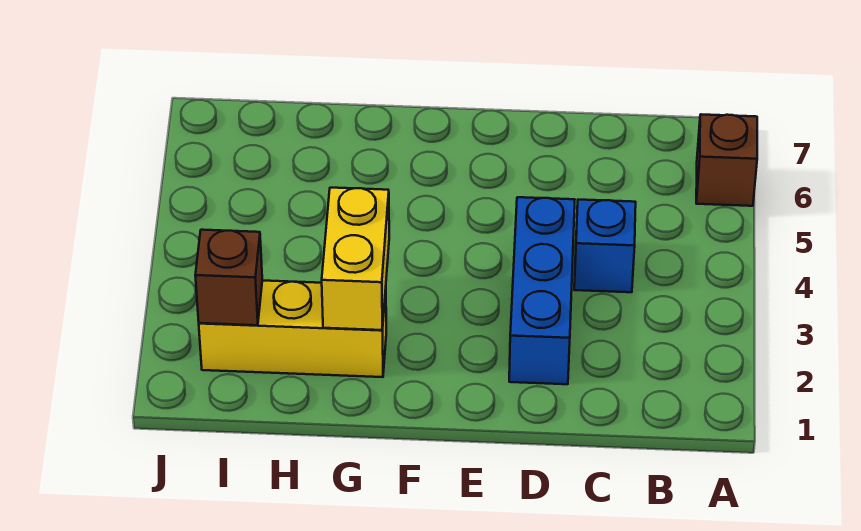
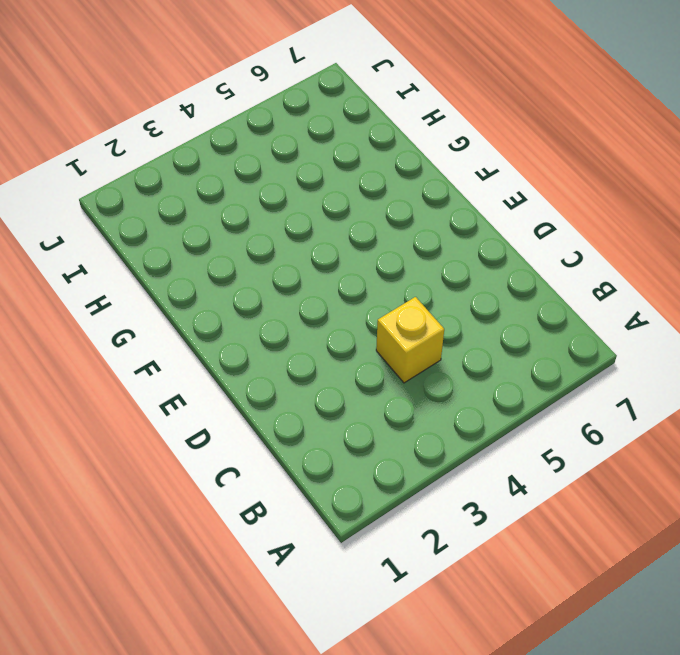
yellow brick C4 level 1 -> blue brick C4 level 1
none -> brown brick A6 level 1
none -> blue brick D2:D4 level 1

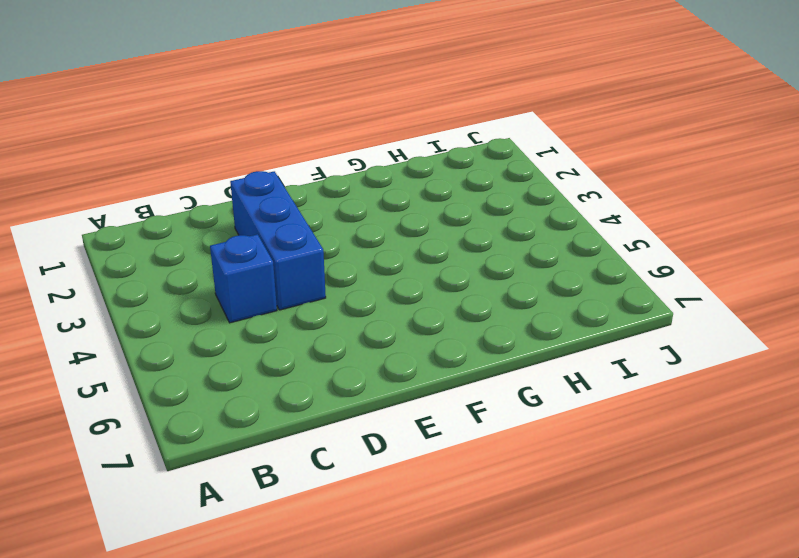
none -> brown brick A6 level 1
none -> yellow brick G2:I2 level 1

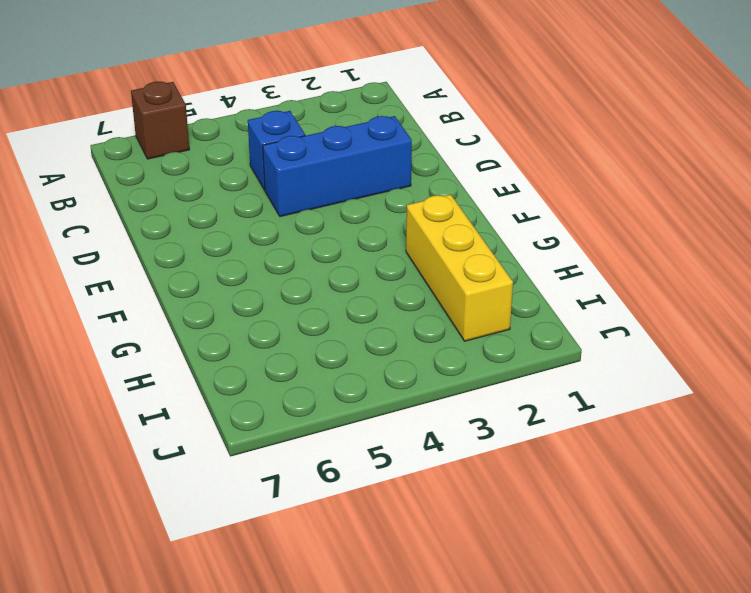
none -> yellow brick G2:G3 level 2
none -> brown brick I2 level 2

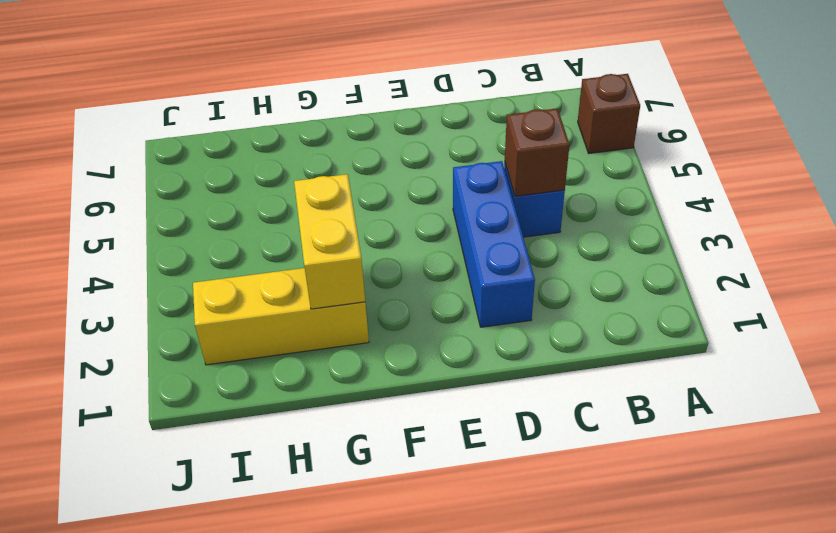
brown brick C4 level 2 -> brown brick I2 level 2

